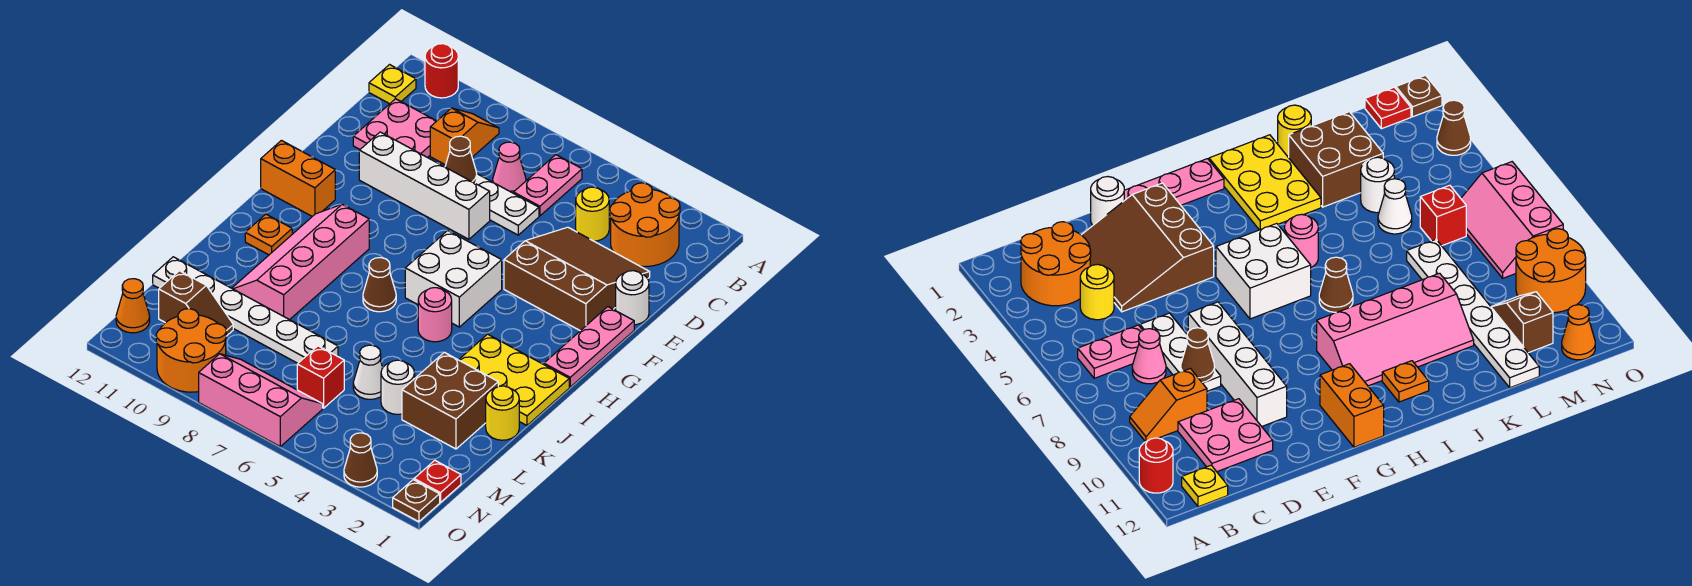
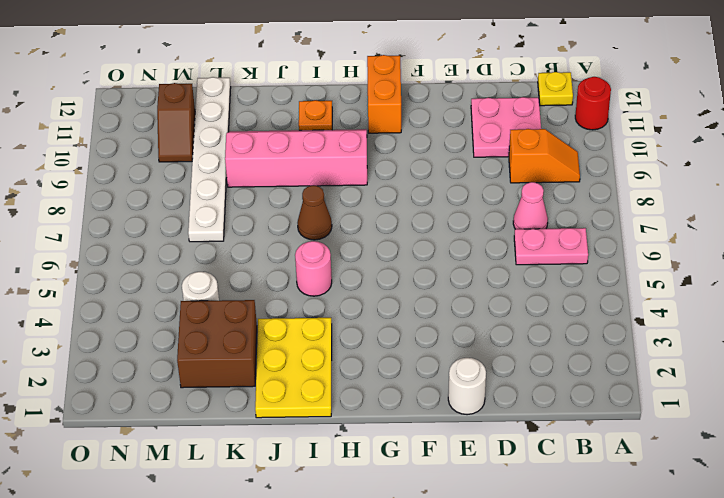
none -> orange round brick B2:C3 level 1
none -> yellow round brick C4 level 1
none -> brown slope D2:F4 level 1 top F
none -> white plate D6:D8 level 1

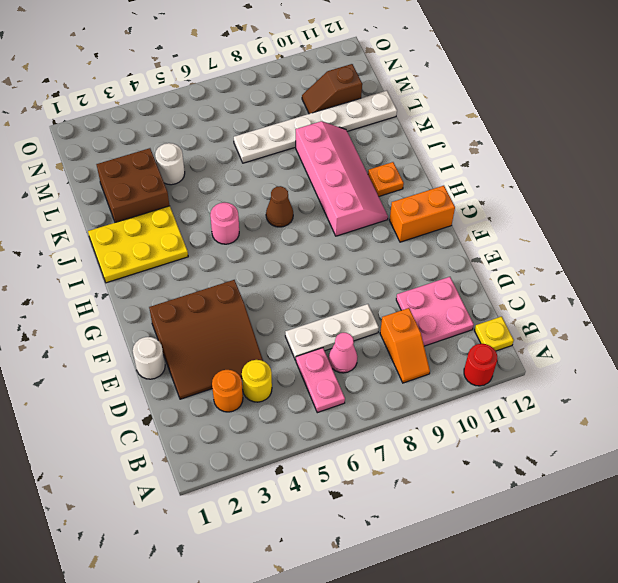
orange round brick C3 level 1 -> orange round brick B2:C3 level 1
none -> white brick E7:E10 level 1
none -> pink plate F1:H1 level 1
none -> white brick G5:H6 level 1
none -> yellow round brick K1 level 1

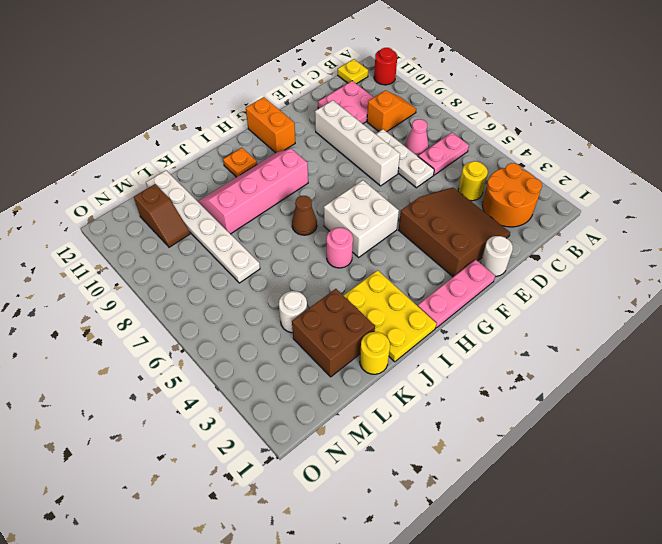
none -> white cone L5 level 1
none -> red brick M6 level 1
none -> red plate N1 level 1
none -> pink slope N6:O8 level 1 top O

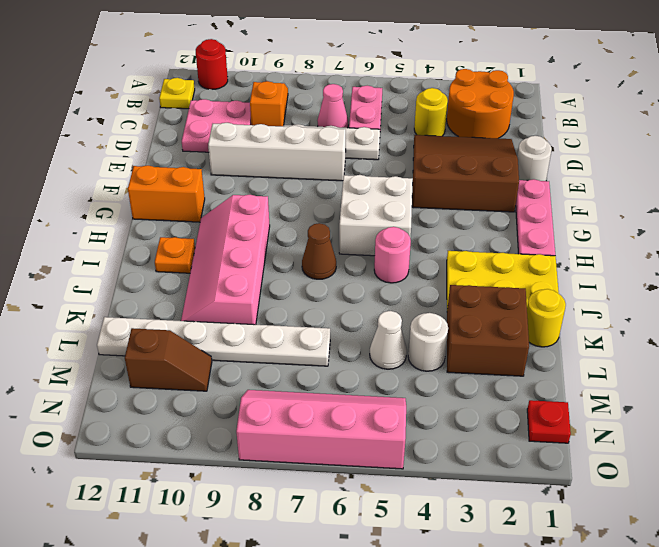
pink slope N5:O8 level 1 top O -> pink slope N6:O8 level 1 top O
none -> red brick M6 level 1
none -> orange round brick N9:O10 level 1
none -> orange cone N12 level 1
none -> brown plate O1 level 1

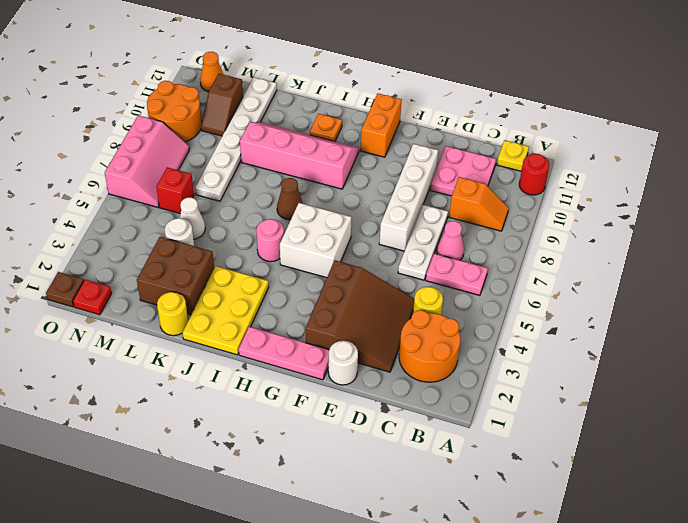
none -> brown cone O3 level 1
none -> brown cone D8 level 2

